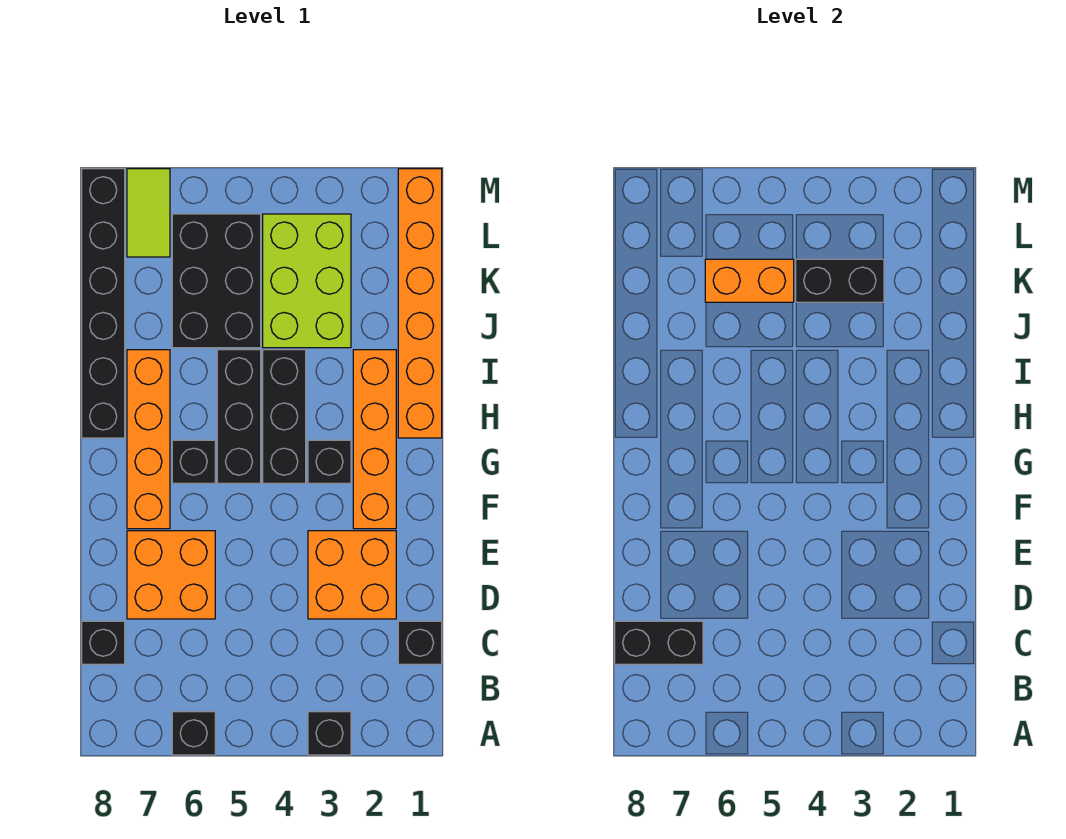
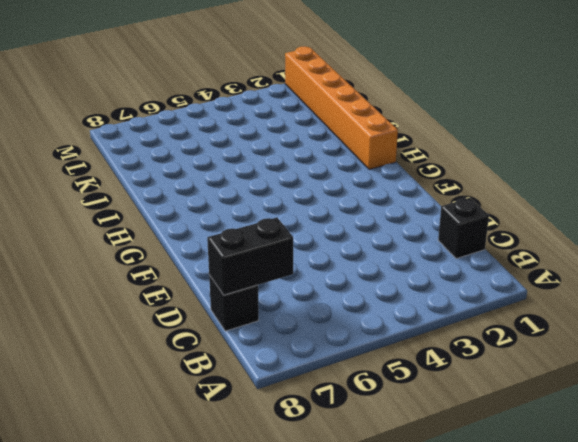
none -> black brick A3 level 1
none -> black brick A6 level 1
none -> orange brick D2:E3 level 1

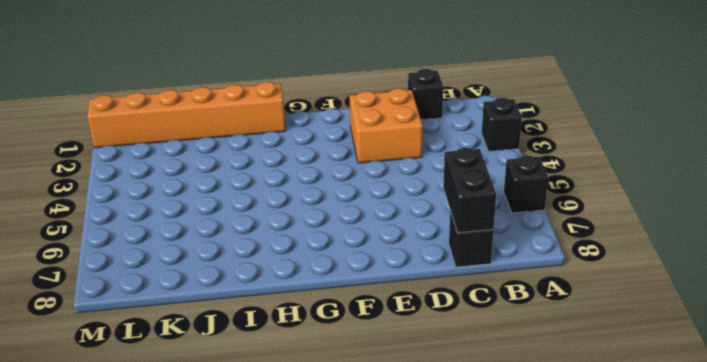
none -> orange brick D6:E7 level 1
none -> orange brick F2:I2 level 1
none -> orange brick F7:I7 level 1

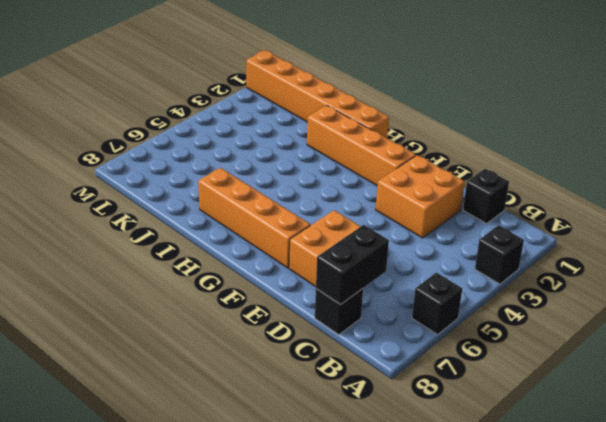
none -> black brick G3 level 1
none -> black brick G4:I4 level 1
none -> black brick G5:I5 level 1

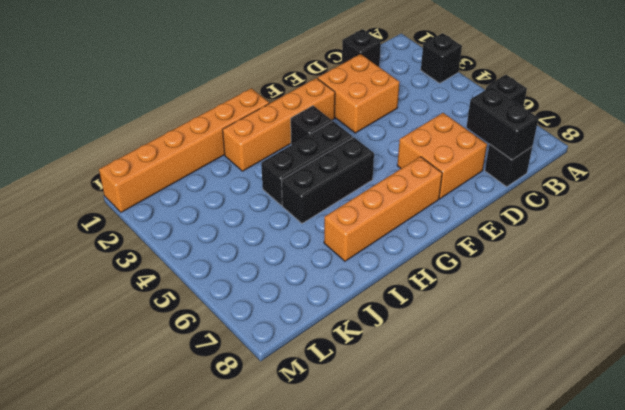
none -> black brick G6 level 1
none -> black brick H8:M8 level 1
none -> lime brick J3:L4 level 1

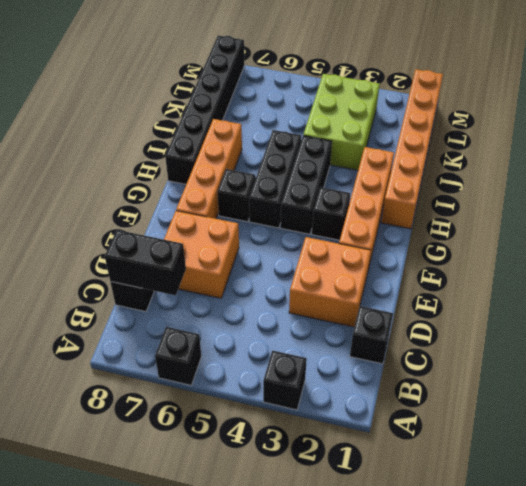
none -> black brick J5:L6 level 1
none -> lime tile L7:M7 level 1
none -> black brick K3:K4 level 2

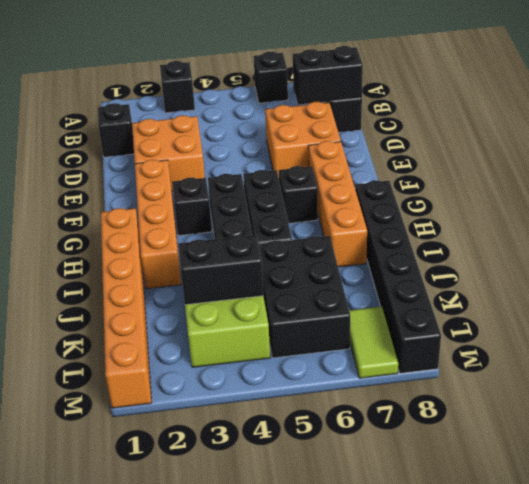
none -> orange brick K5:K6 level 2

